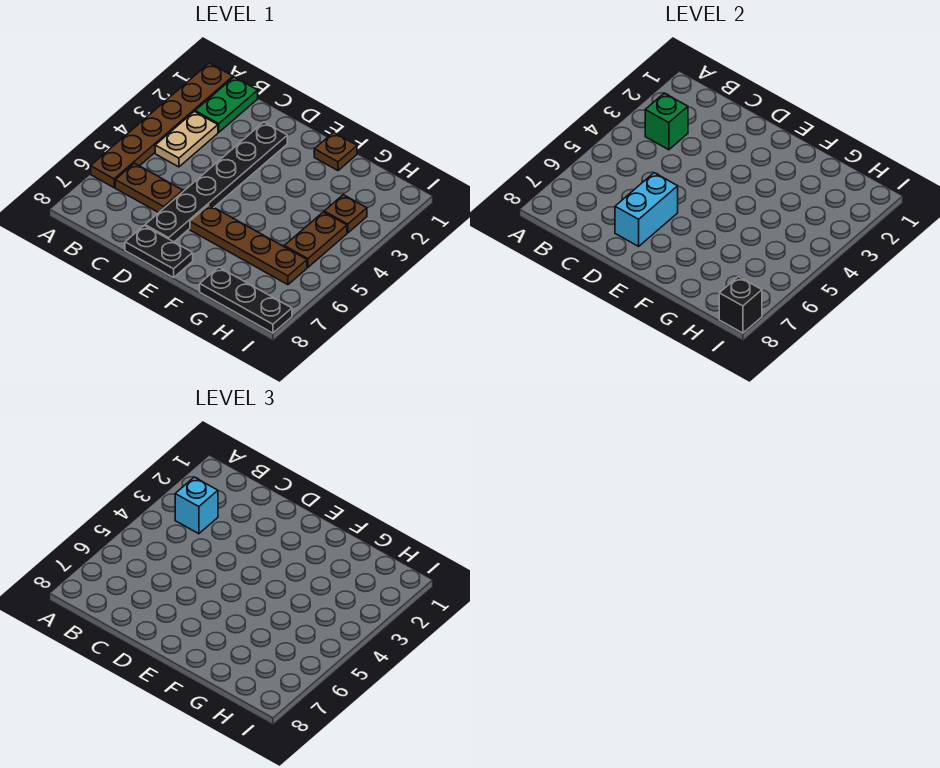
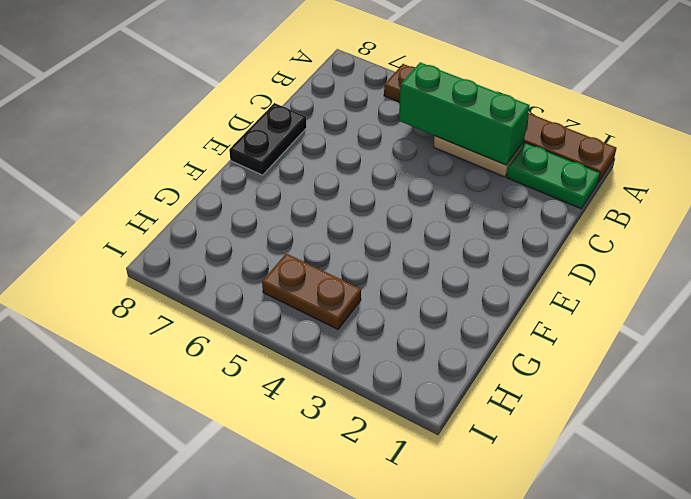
green brick B3:B5 level 2 -> green brick B3 level 2
none -> brown plate B6:C6 level 1
none -> black plate D2:D7 level 1
none -> brown plate E6:H6 level 1

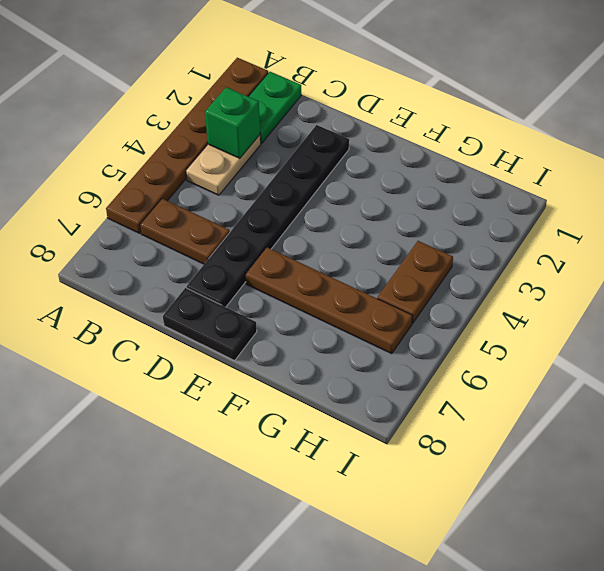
none -> brown plate F1 level 1
none -> black plate G8:I8 level 1
none -> brown plate H3 level 1

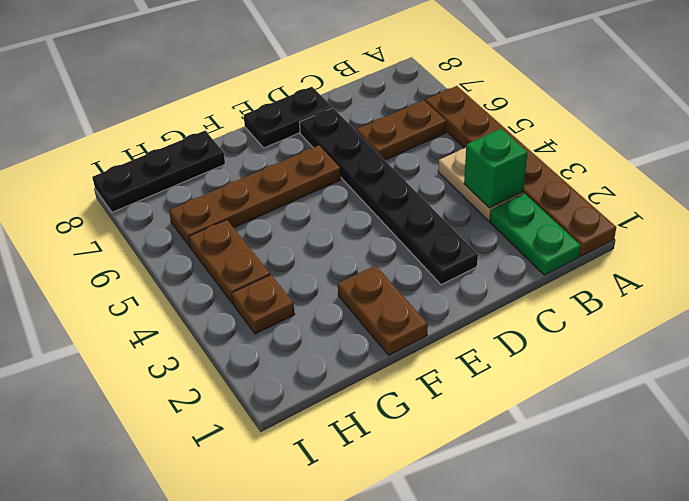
brown plate F1:F2 level 1 -> brown plate F1 level 1
none -> cyan brick D6:D7 level 2
none -> black brick I8 level 2
none -> cyan brick B3 level 3

